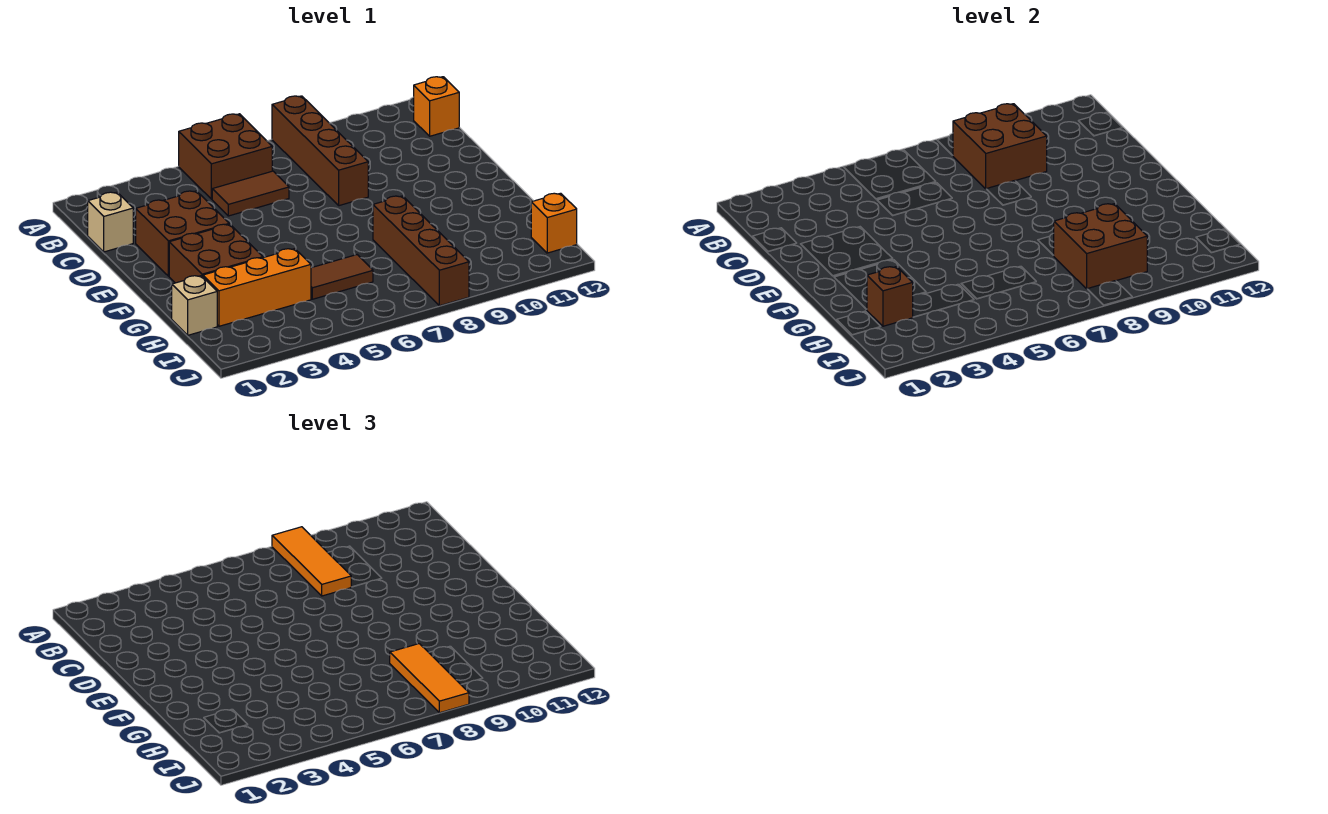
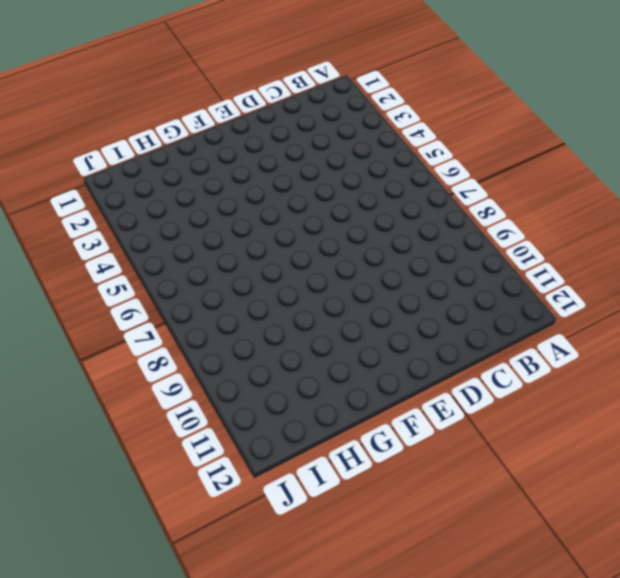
none -> brown brick A5:B6 level 1
none -> brown brick A8:D8 level 1
none -> orange brick B12 level 1

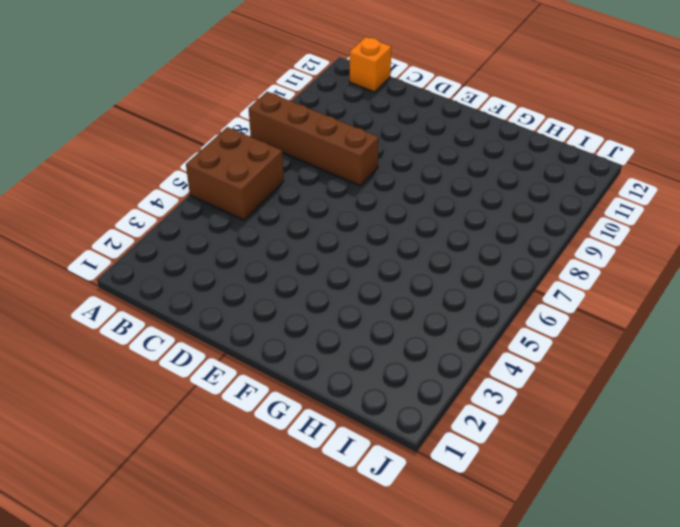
none -> tan brick C1 level 1
none -> brown tile C5:C6 level 1
none -> brown brick D2:E3 level 1

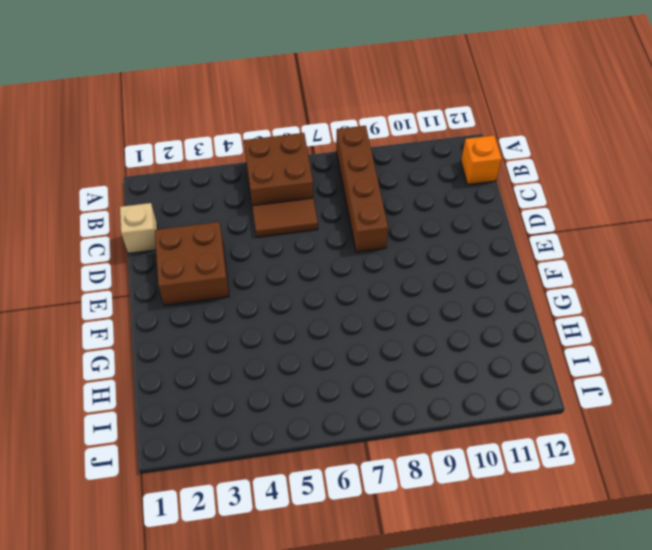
none -> brown brick F2:G3 level 1
none -> brown brick G8:J8 level 1
none -> tan brick H1 level 1

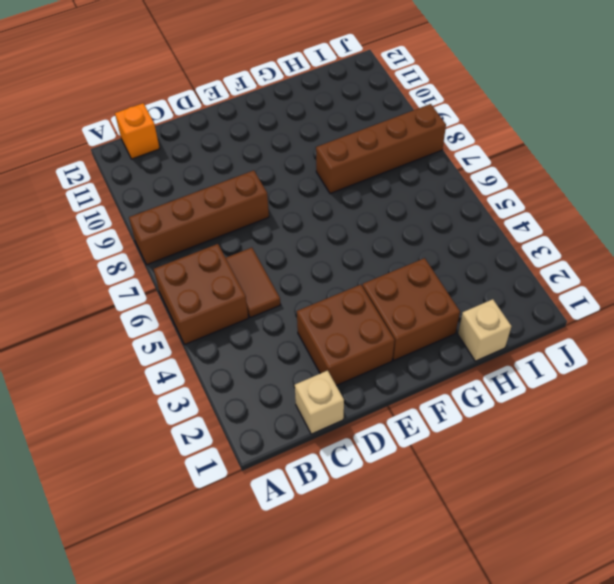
none -> orange brick H2:H4 level 1
none -> brown tile H5:H6 level 1
none -> orange brick I12 level 1

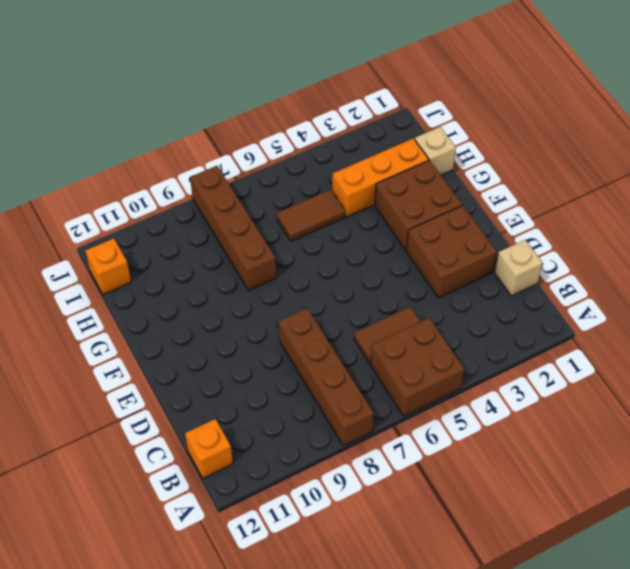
none -> brown brick B8:C9 level 2
none -> brown brick H2 level 2
none -> brown brick H8:I9 level 2

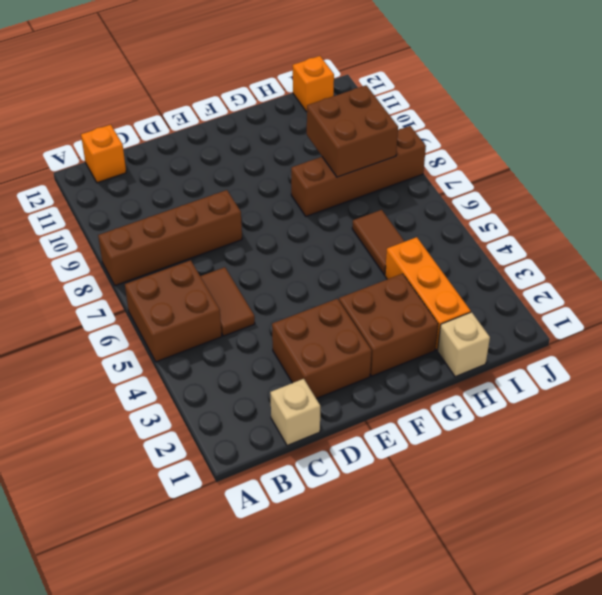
none -> brown brick B8:C9 level 2
none -> brown brick H2 level 2
none -> orange tile A8:C8 level 3

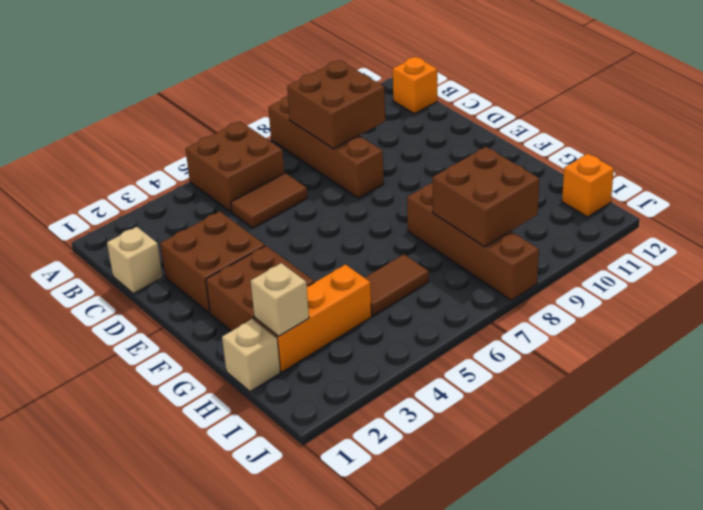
tan brick H2 level 2 -> brown brick H2 level 2
none -> orange tile A8:C8 level 3
none -> orange tile H8:J8 level 3

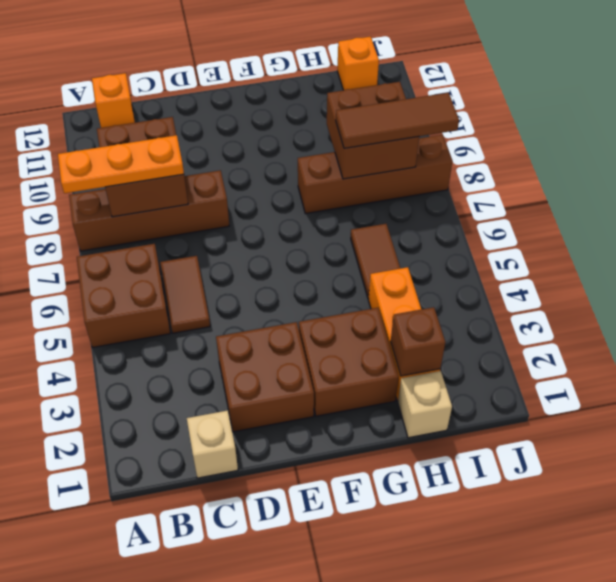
orange plate A8:C8 level 3 -> orange tile A8:C8 level 3
brown tile H8:J8 level 3 -> orange tile H8:J8 level 3

